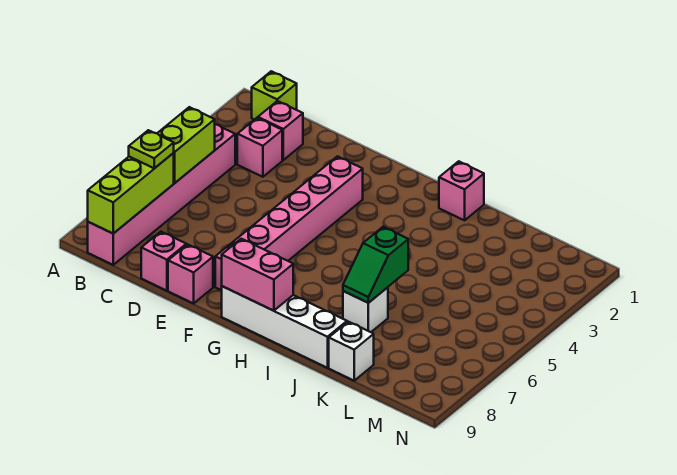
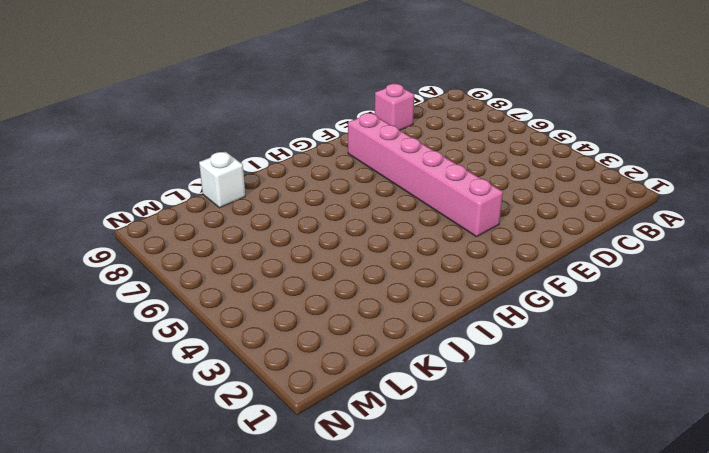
none -> lime brick B1 level 1
none -> pink brick B4:B9 level 1
none -> pink brick C2 level 1

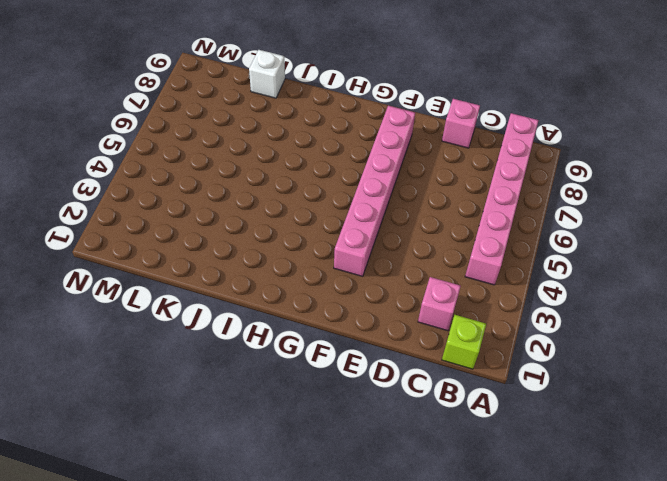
none -> pink brick C3 level 1
none -> pink brick E9 level 1
none -> white brick G9:J9 level 1

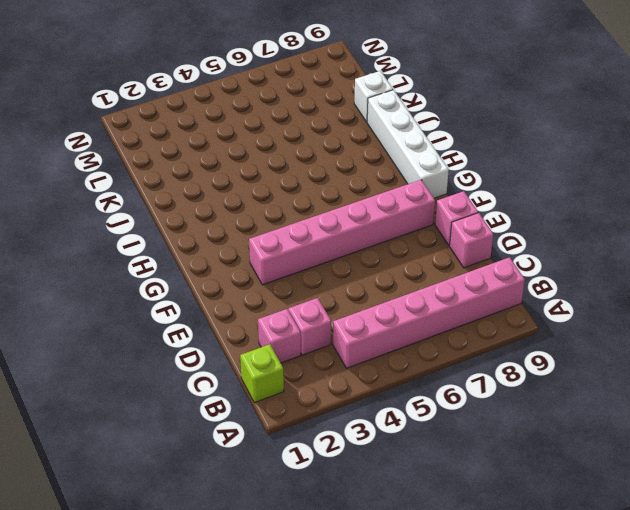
none -> pink brick I1 level 1
none -> white brick J7 level 1
none -> lime brick B5:B6 level 2

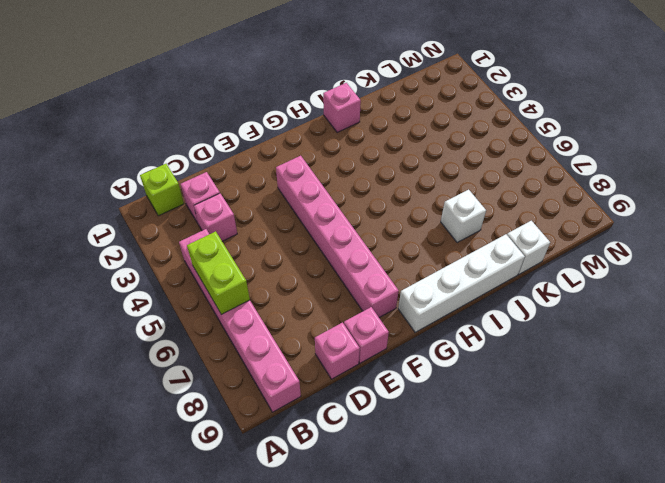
none -> lime brick B7:B9 level 2
none -> pink brick G9:H9 level 2
none -> green slope J6:J7 level 2 top 6

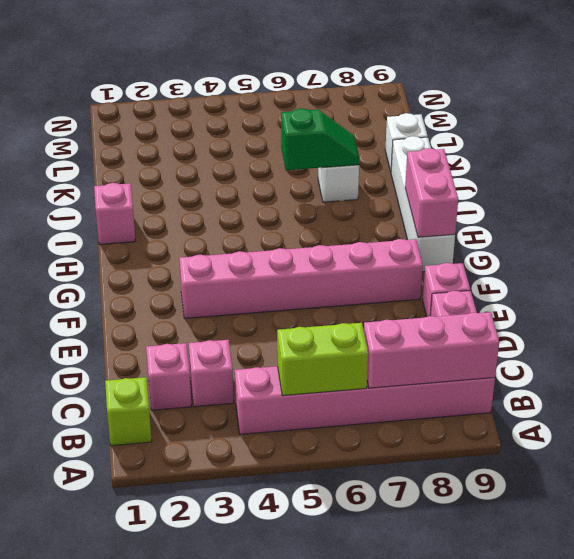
pink brick B7:B9 level 2 -> lime brick B7:B9 level 2
none -> lime plate B7 level 3

